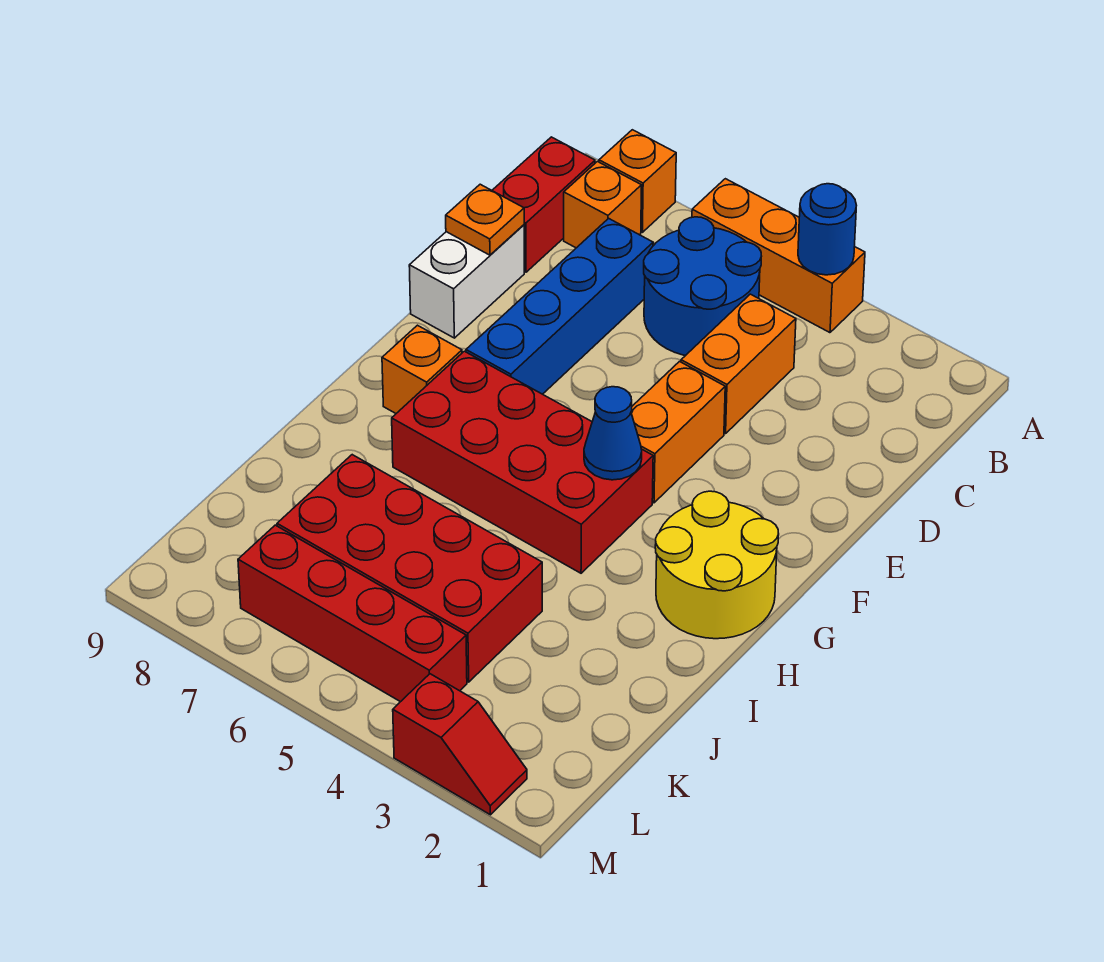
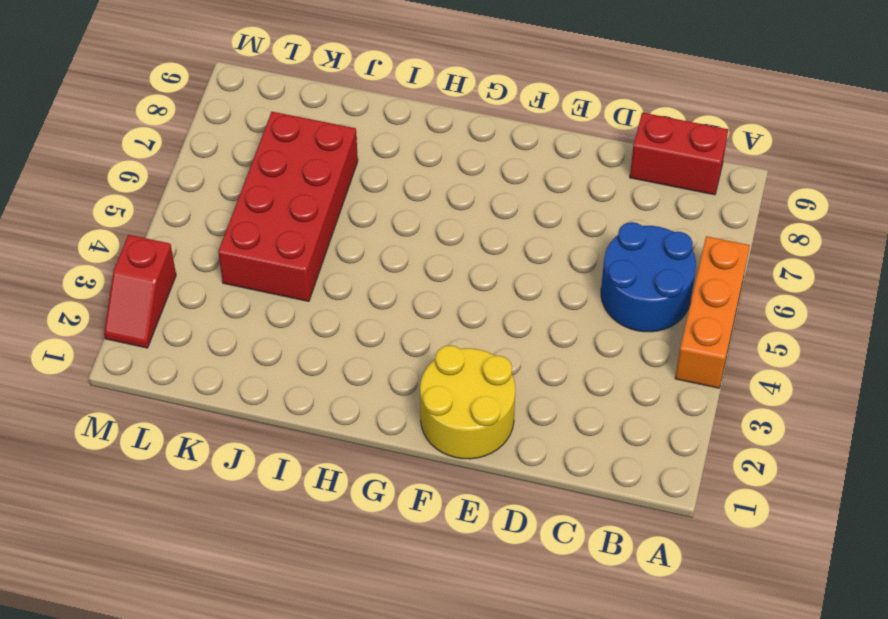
yellow round brick E1:F2 level 1 -> yellow round brick G1:H2 level 1
none -> orange brick A8 level 1
none -> orange brick B8 level 1
none -> orange brick C4:D4 level 1

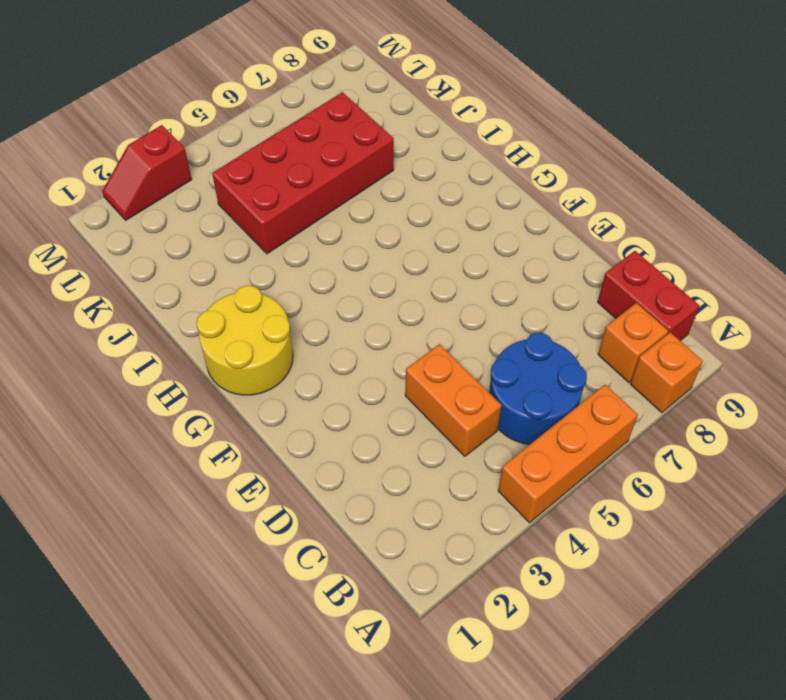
none -> blue brick C7:F7 level 1
none -> white brick D9:E9 level 1
none -> orange brick E4:F4 level 1

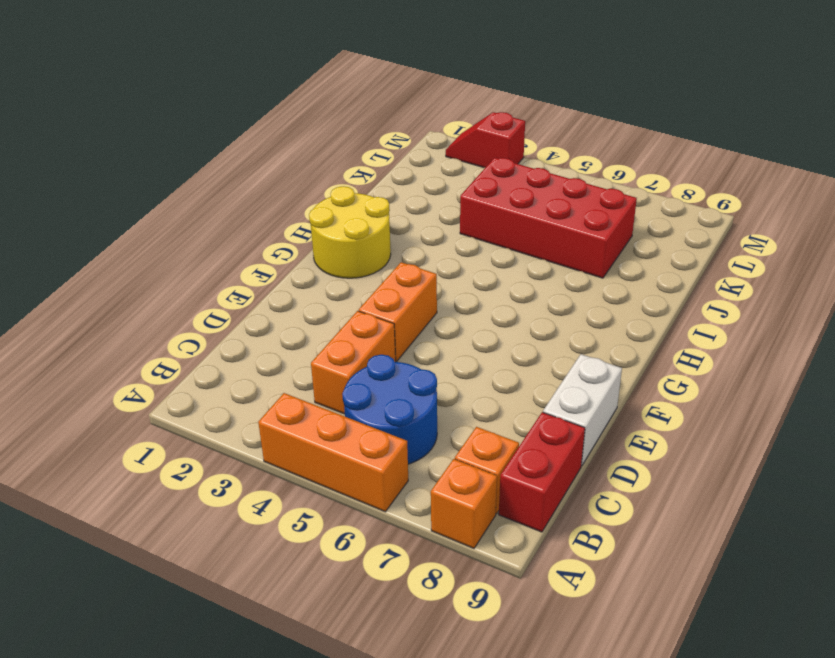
none -> blue brick C7:F7 level 1
none -> red brick G4:H7 level 1
none -> orange brick G8 level 1

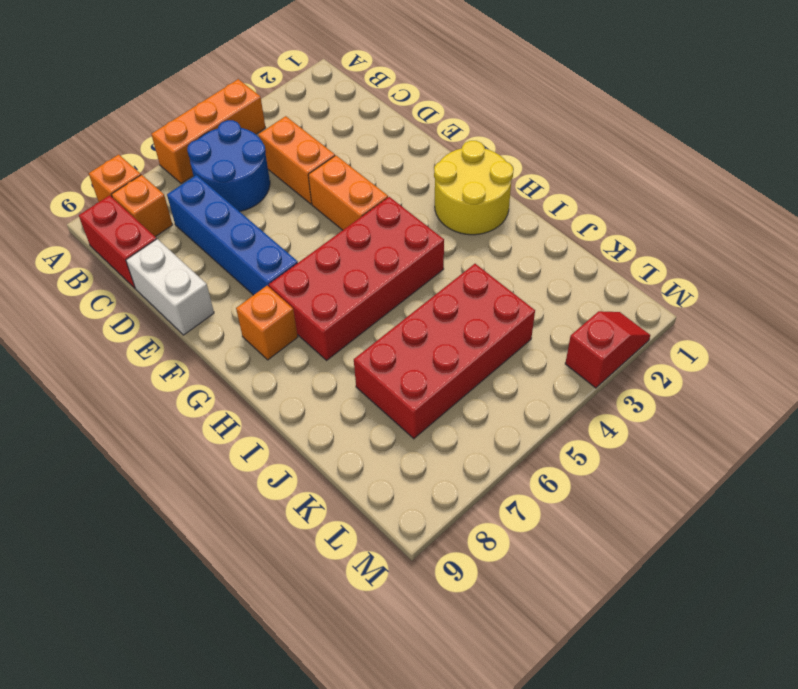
none -> red brick L4:L7 level 1
none -> blue round brick A4 level 2
none -> orange plate D9 level 2

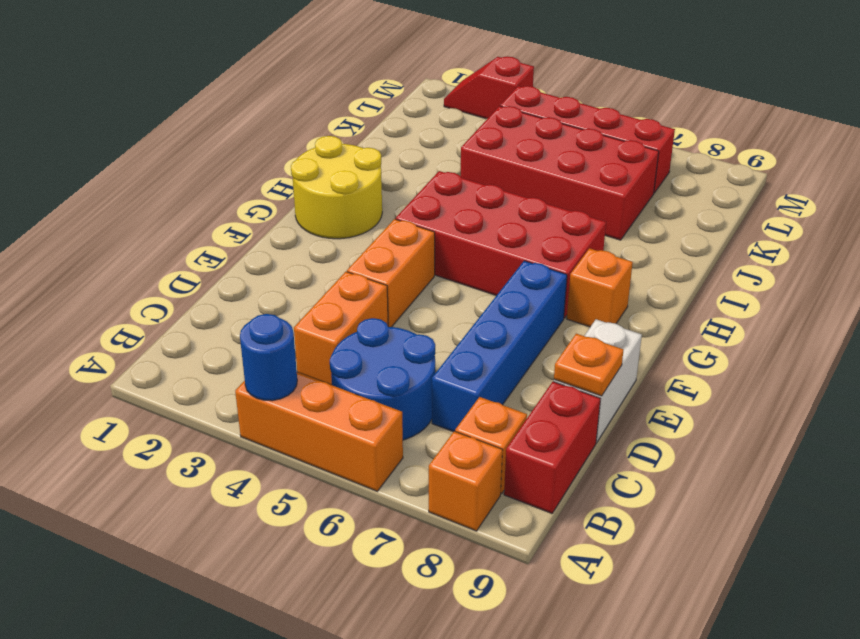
none -> blue cone G4 level 2

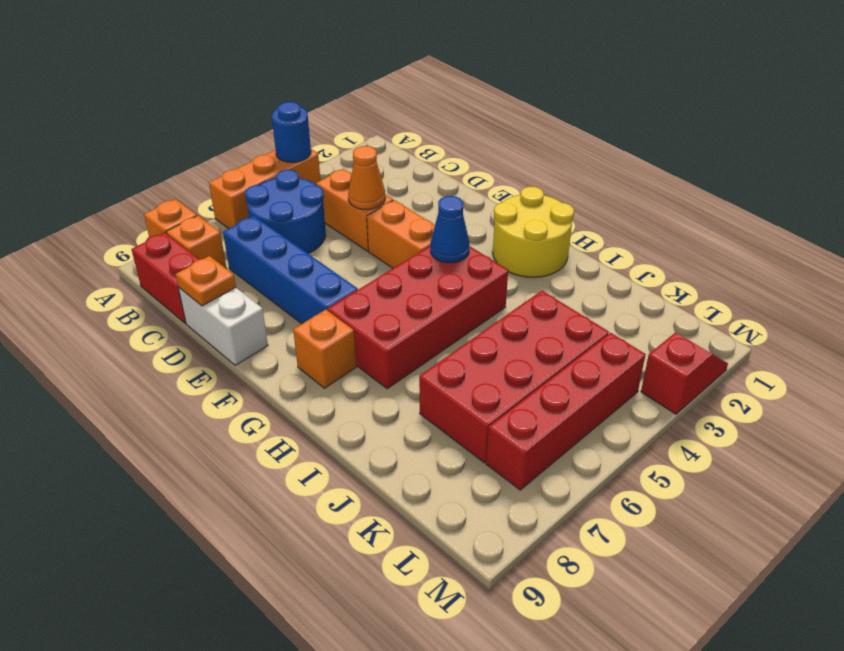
orange cone D4 level 2 -> none

